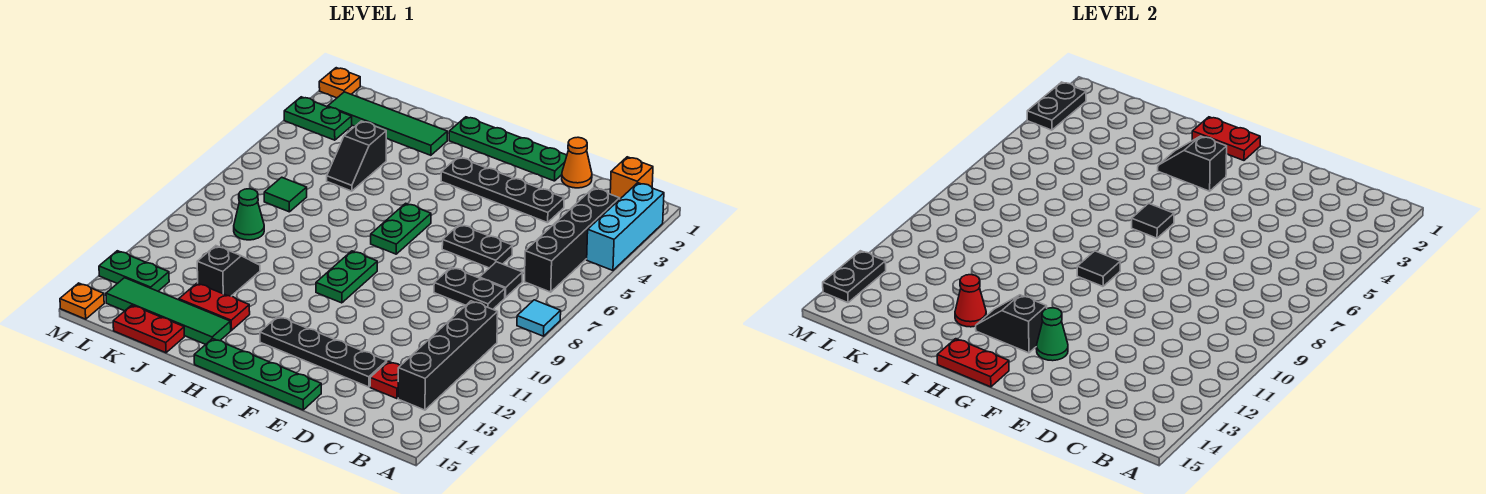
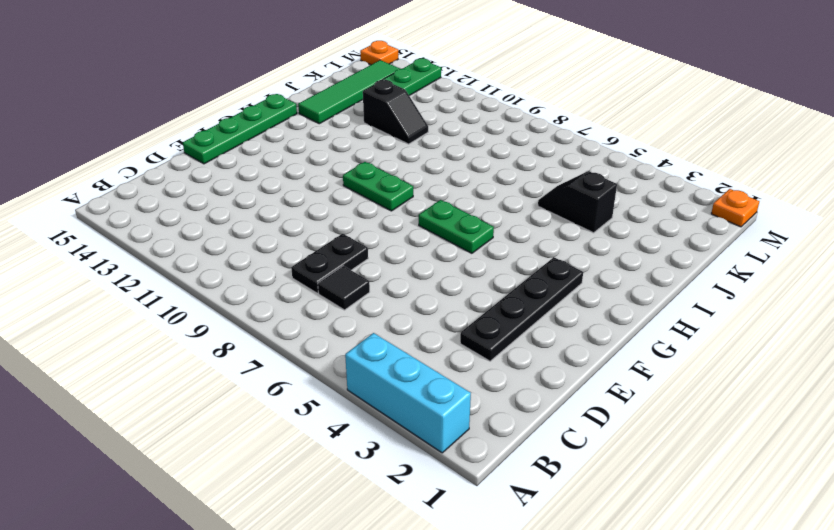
none -> cyan tile A8 level 1
none -> orange brick B1 level 1
none -> black brick B3:B6 level 1
none -> black brick B10:B13 level 1

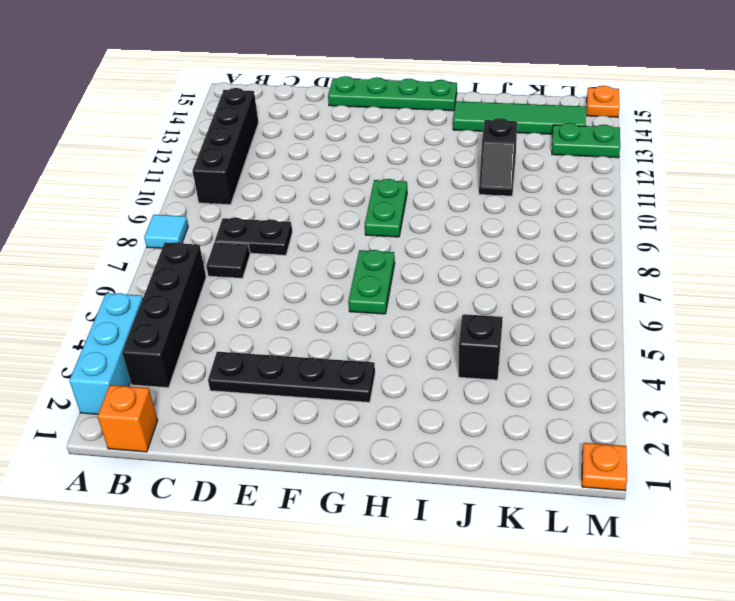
none -> red plate C13 level 1
none -> orange cone D1 level 1
none -> black plate D6:E6 level 1
none -> black plate D13:G13 level 1

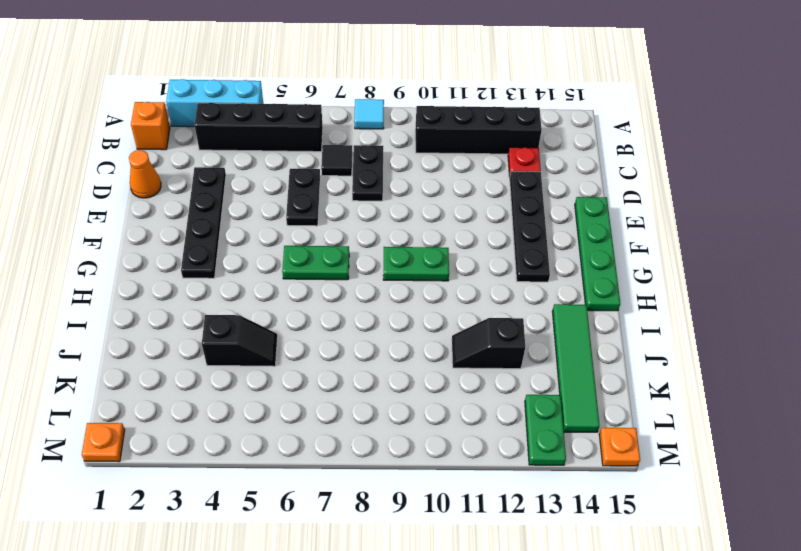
none -> green plate E1:H1 level 1
none -> green tile I2:L2 level 1
none -> red plate I13:J13 level 1
none -> red plate J15:K15 level 1

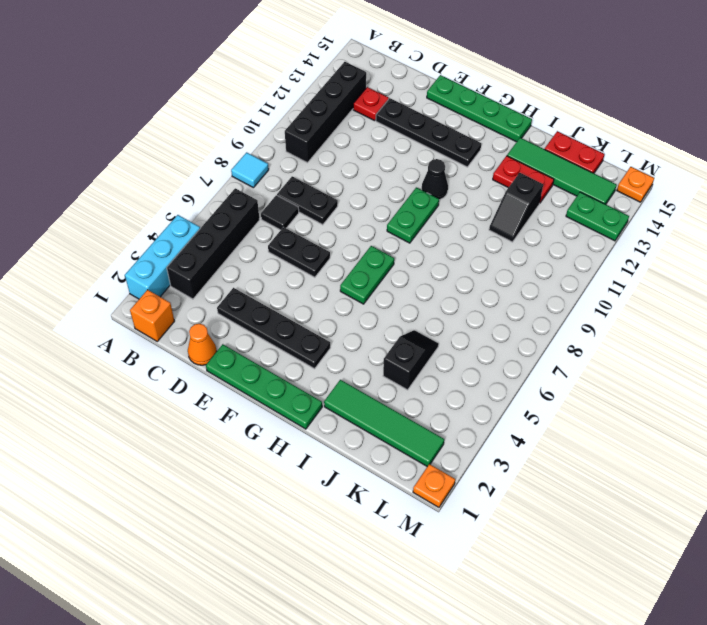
black cone G11 level 1 -> none
none -> green tile K7 level 1
none -> green cone K9 level 1
none -> green plate L3:M3 level 1
none -> green cone F13 level 2

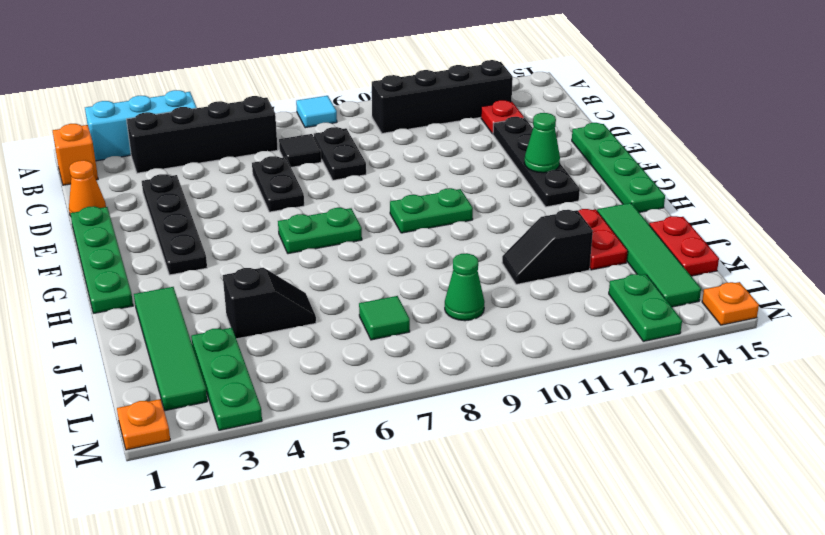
green plate K3:M3 level 1 -> green plate L3:M3 level 1
none -> red plate G1:H1 level 2
none -> black slope G3:H3 level 2 top G
none -> black tile G6 level 2
none -> black tile G9 level 2

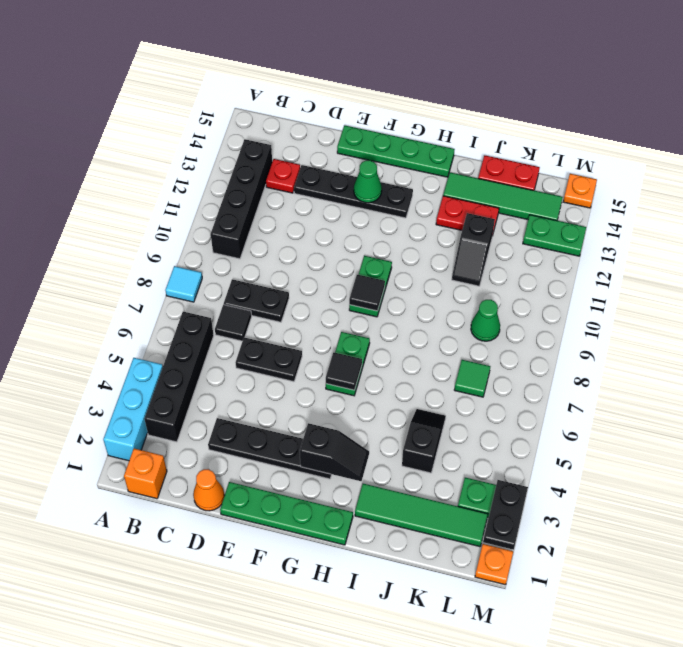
none -> red plate G1:H1 level 2
none -> black slope G13:H13 level 2 top G
none -> red plate G15:H15 level 2
none -> red cone I13 level 2

